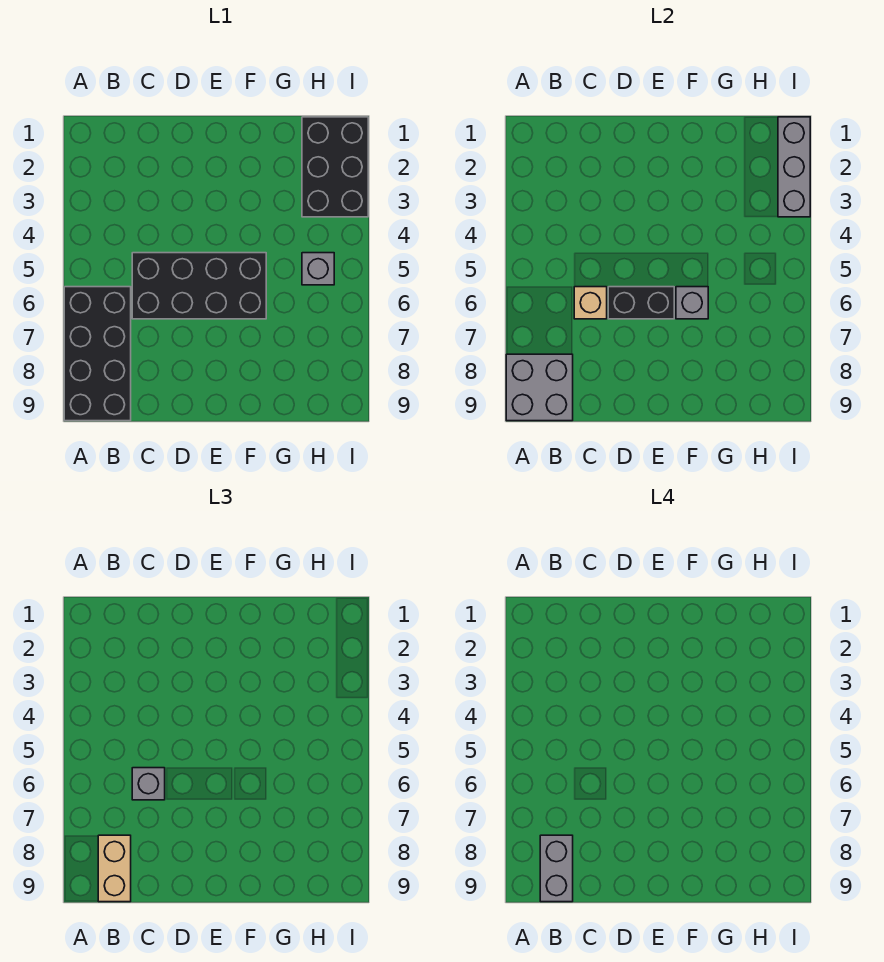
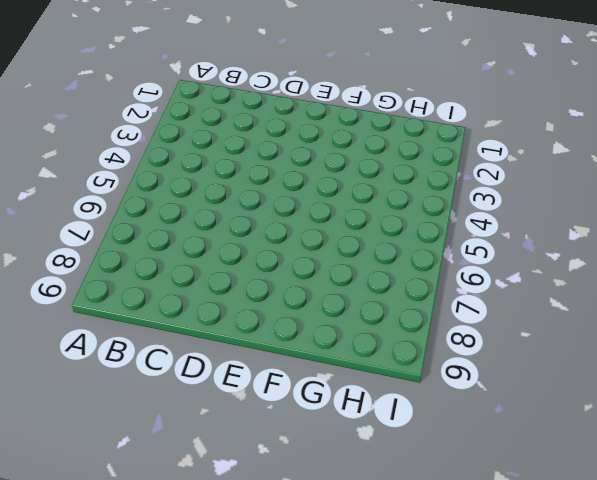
none -> black brick A6:B9 level 1
none -> black brick C5:F6 level 1
none -> black brick H1:I3 level 1

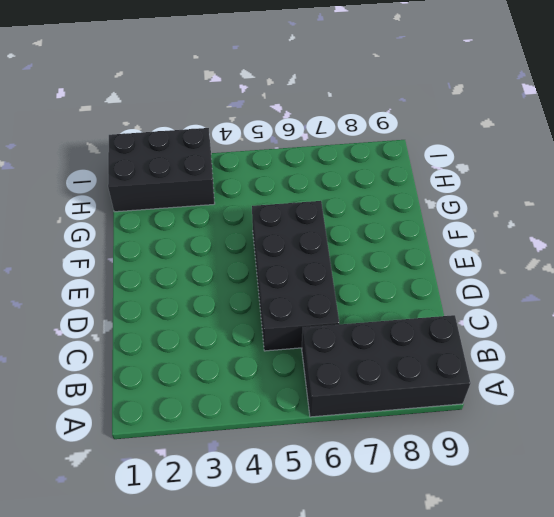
none -> grey brick H5 level 1
none -> grey brick A8:B9 level 2
none -> tan brick C6 level 2

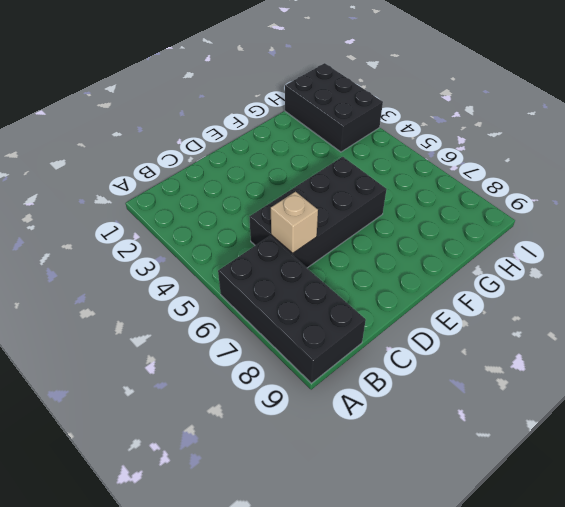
none -> grey brick H5 level 1
none -> grey brick A8:B9 level 2
none -> black brick D6:E6 level 2

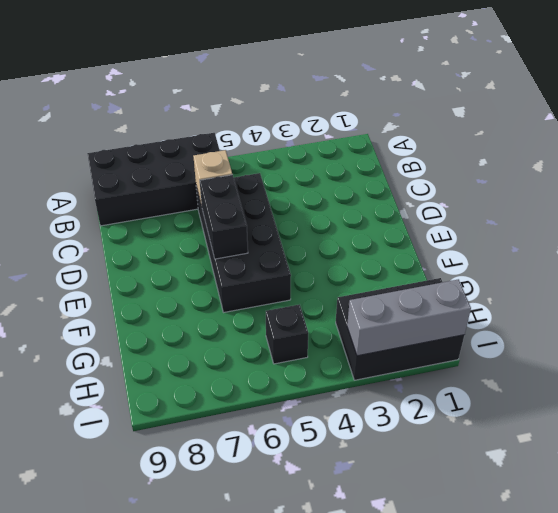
black brick H5 level 1 -> grey brick H5 level 1
none -> grey brick A8:B9 level 2
none -> grey brick F6 level 2
none -> tan brick B8:B9 level 3

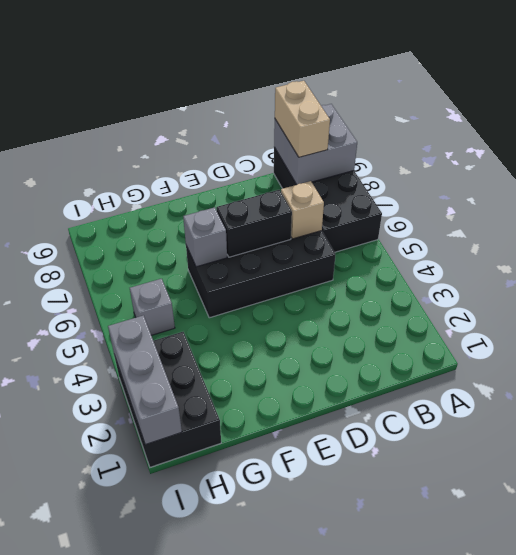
none -> grey brick C6 level 3
none -> grey brick B8:B9 level 4

